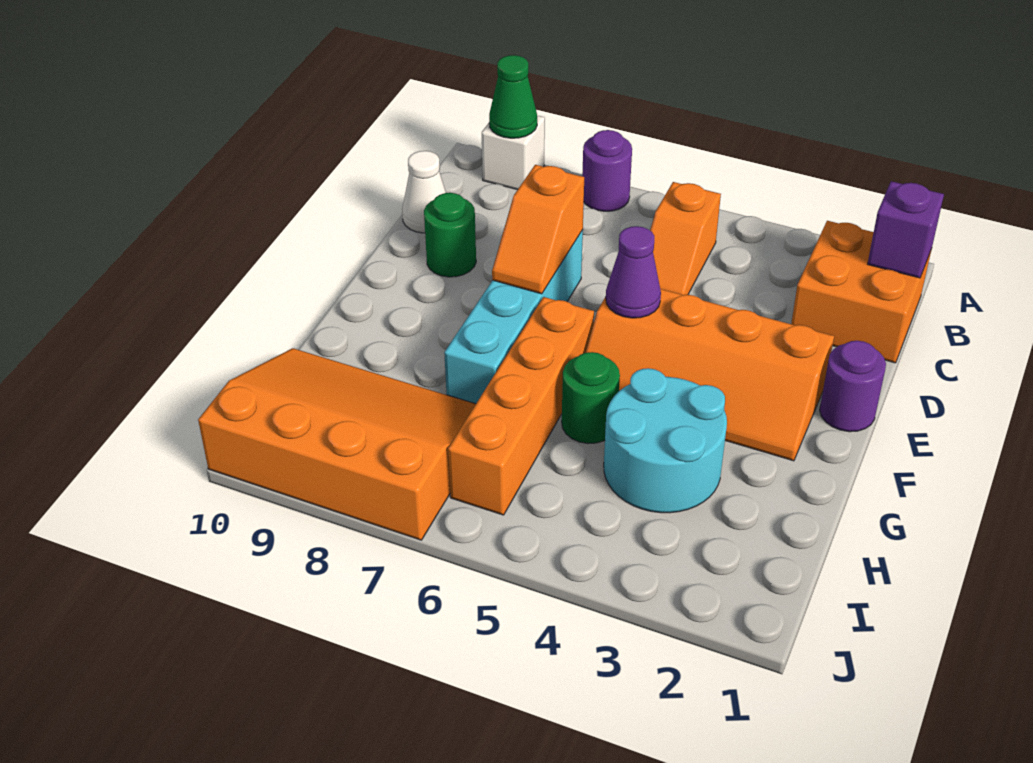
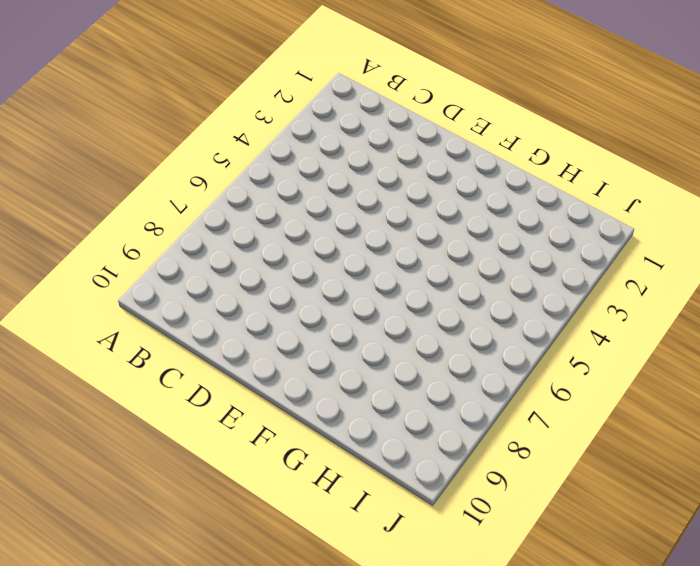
none -> purple round brick A7 level 1
none -> white brick A9 level 1
none -> orange brick B1:C2 level 1

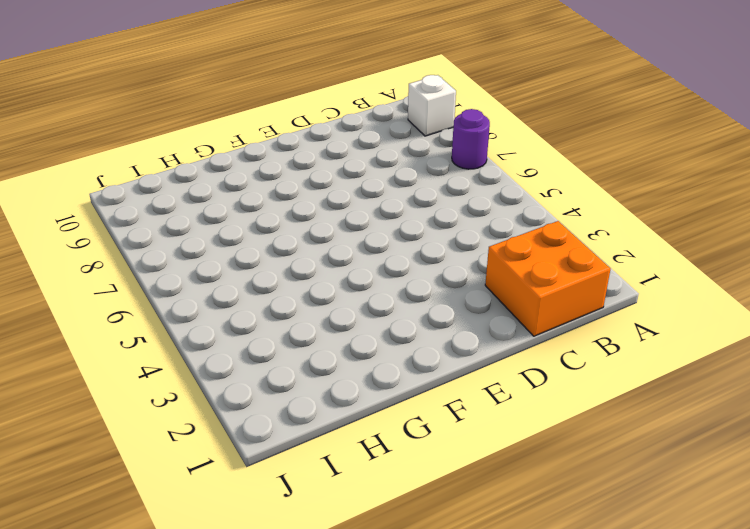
none -> orange slope B5:C5 level 1 top B
none -> white cone C10 level 1
none -> cyan brick D7:G7 level 1

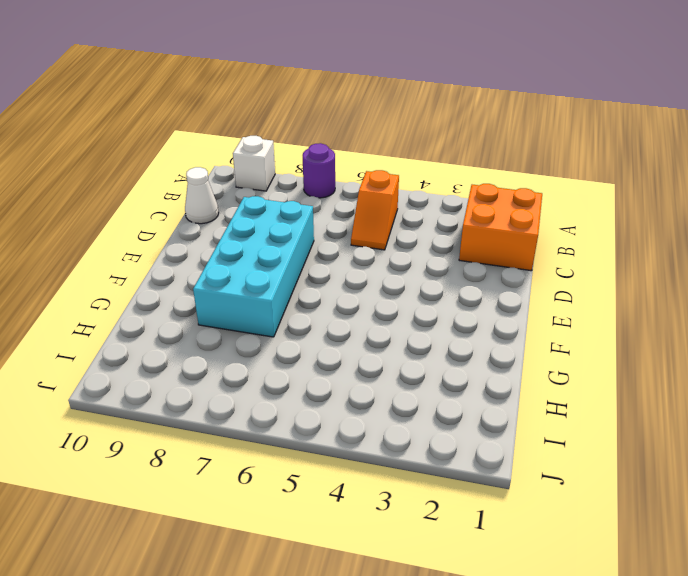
cyan brick D7:G8 level 1 -> cyan brick D7:G7 level 1
none -> green round brick D9 level 1
none -> purple round brick E1 level 1
none -> orange slope E2:F5 level 1 top E

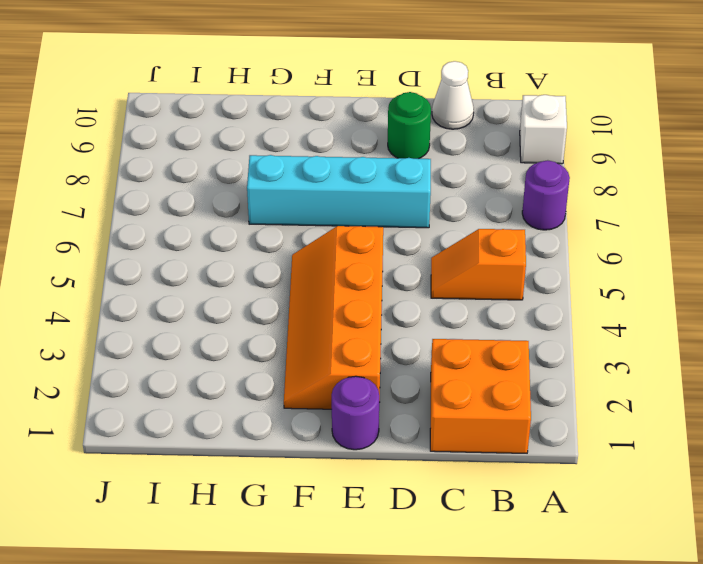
none -> orange brick F6:I6 level 1
none -> cyan round brick G3:H4 level 1
none -> green round brick G5 level 1

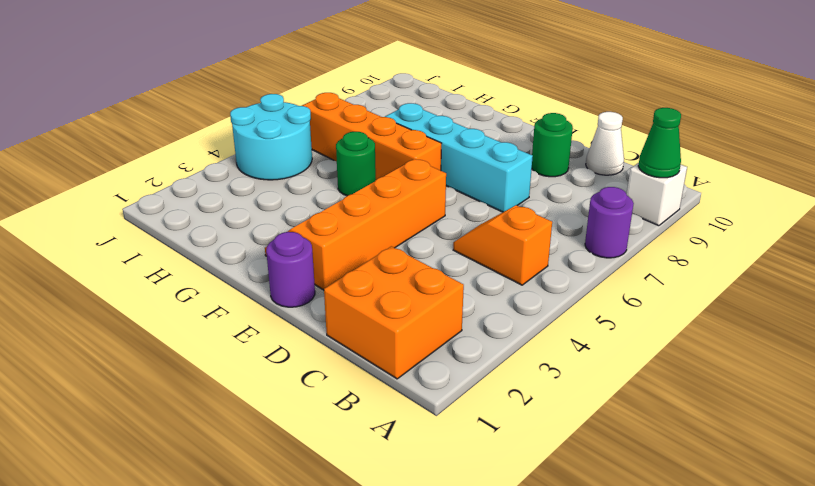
cyan round brick I4:J5 level 1 -> cyan round brick G3:H4 level 1
none -> orange slope H7:J10 level 1 top J
none -> purple brick B1 level 2
none -> orange slope D7:E7 level 2 top D

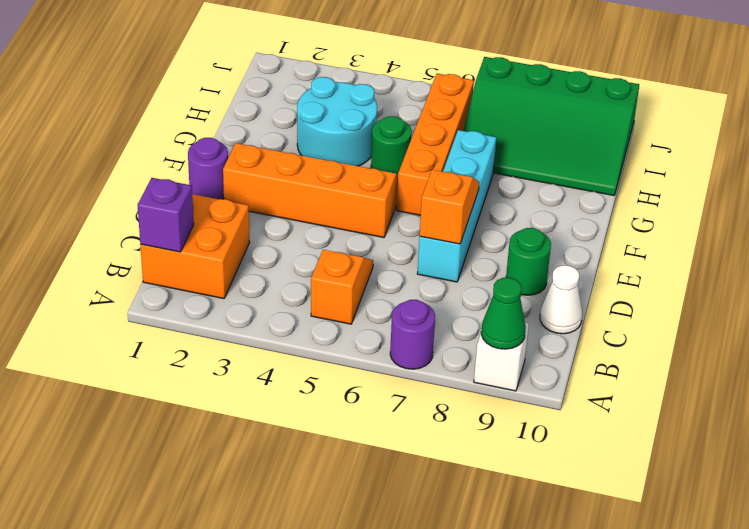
green slope H7:J10 level 1 top J -> orange slope H7:J10 level 1 top J
none -> purple cone E5 level 2

